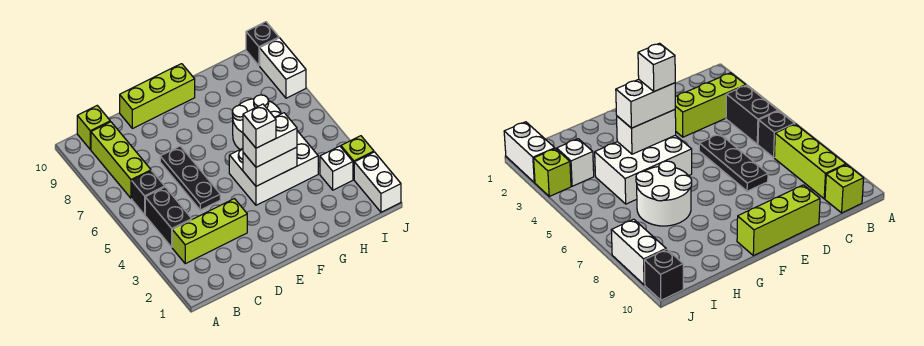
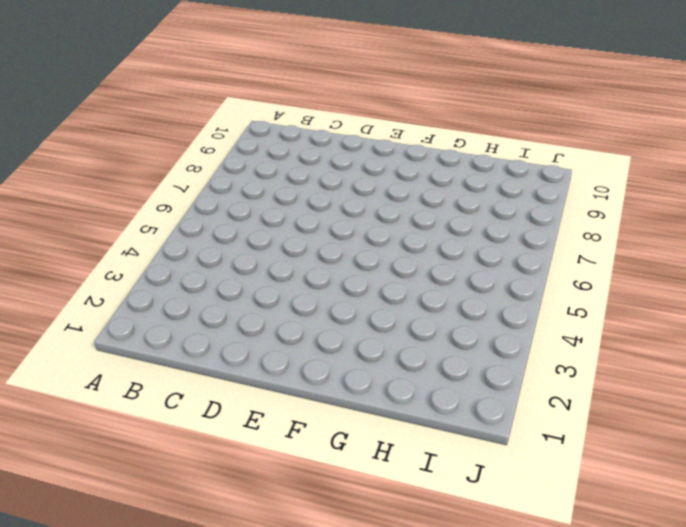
none -> lime brick B3:D3 level 1
none -> black brick B4:B5 level 1
none -> black brick B6 level 1

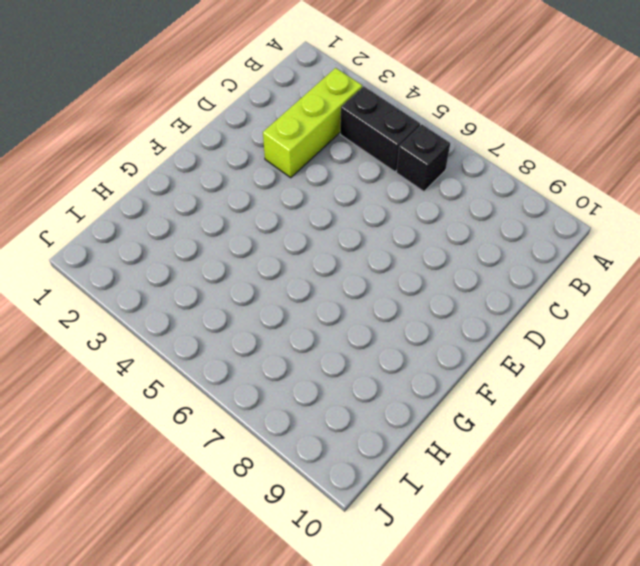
none -> lime brick B7:B9 level 1
none -> lime brick B10 level 1
none -> black plate D5:D7 level 1

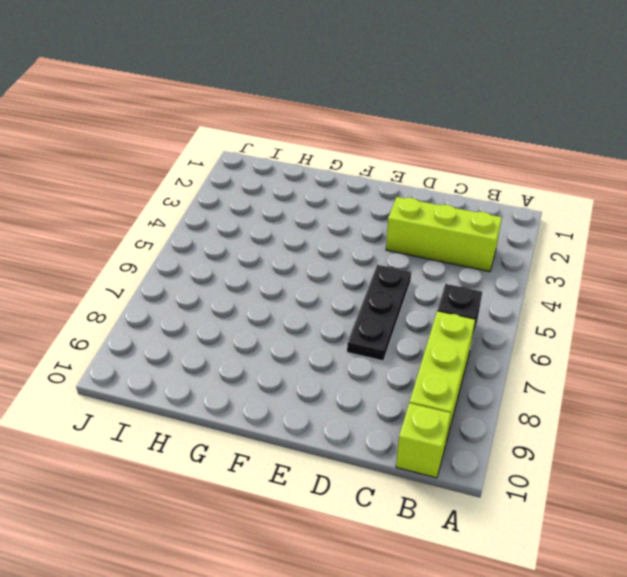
none -> black brick B4:B5 level 1
none -> lime brick D10:F10 level 1
none -> white brick F4:H5 level 1

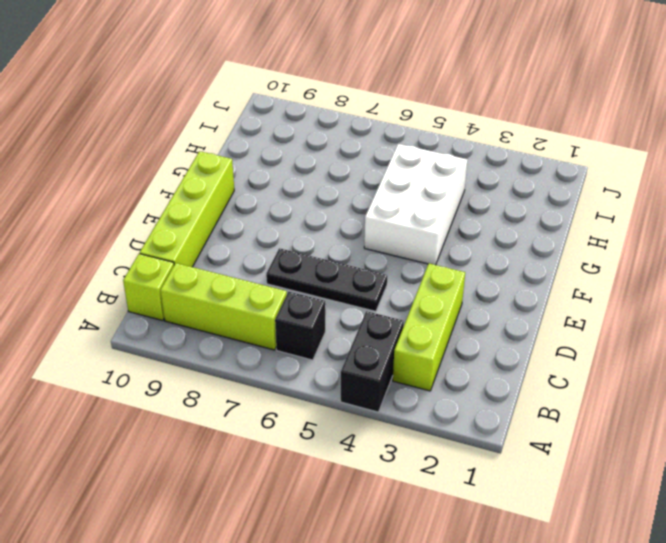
black brick A4:B4 level 1 -> black brick B4:B5 level 1
lime brick C10:F10 level 1 -> lime brick D10:F10 level 1
none -> white round brick G6:H7 level 1
none -> white brick I3 level 1
none -> white brick J1:J2 level 1

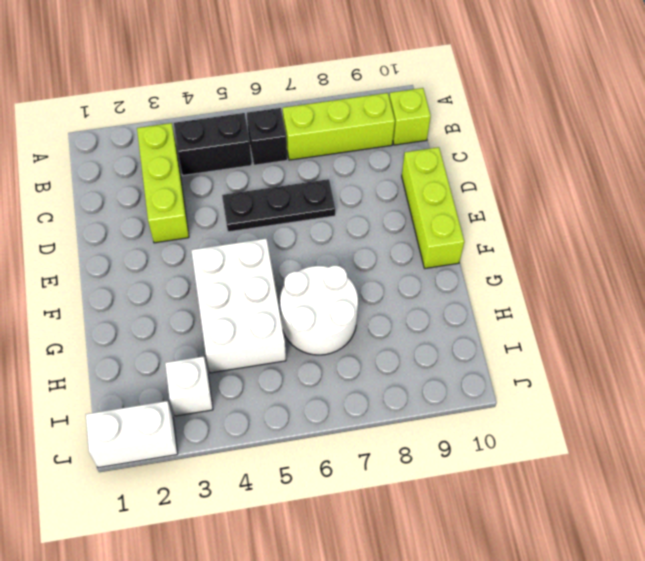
none -> lime brick J3 level 1
none -> white brick J8:J9 level 1
none -> black brick J10 level 1

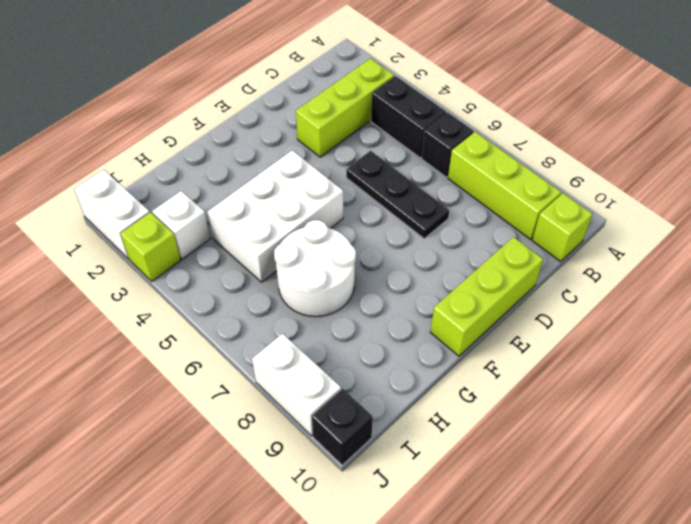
none -> white brick F4:G4 level 2
none -> white brick F4:G4 level 3
none -> white brick F4 level 4

